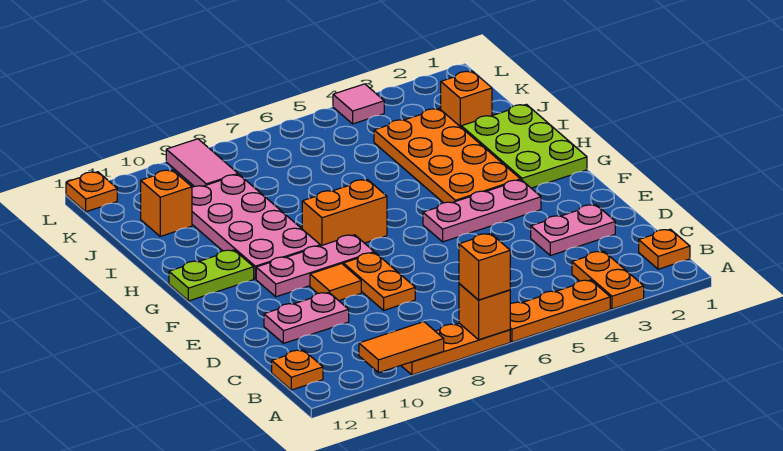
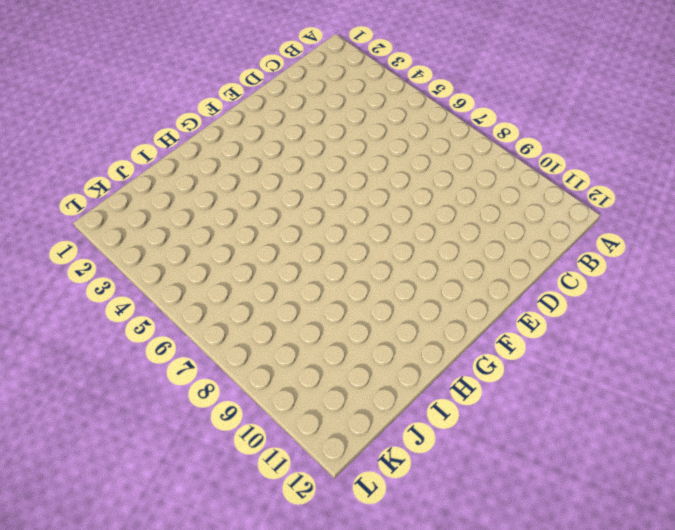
none -> orange plate A3:B3 level 1
none -> orange plate A4:A6 level 1
none -> orange plate A7:A9 level 1

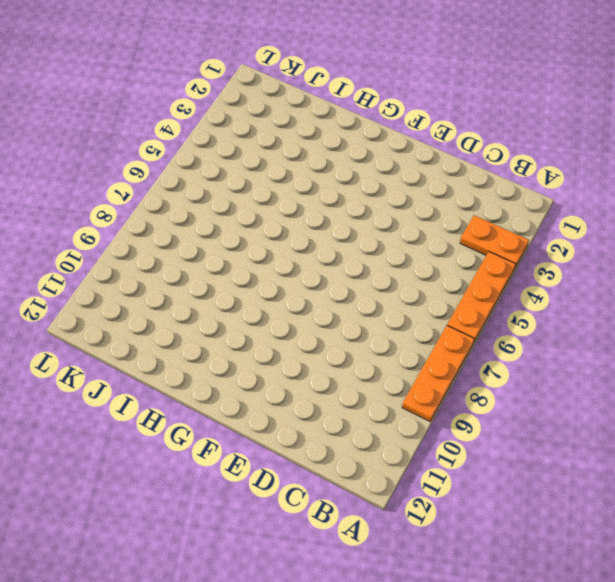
none -> orange plate B1 level 1
none -> orange plate B12 level 1
none -> pink plate D2:D3 level 1

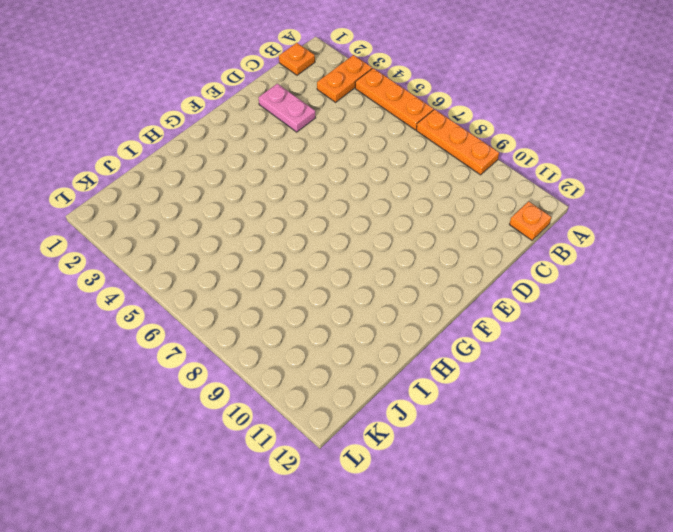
none -> orange plate D8:E8 level 1
none -> pink plate D10:D11 level 1
none -> orange tile E9 level 1

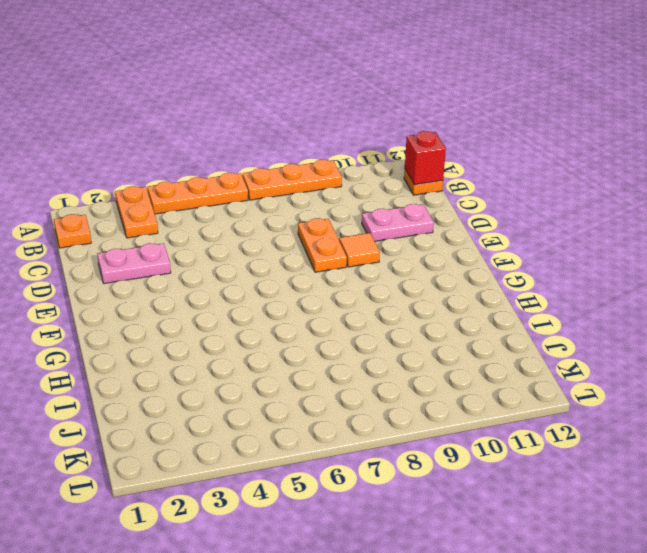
red brick B12 level 2 -> none
none -> pink plate F3:F5 level 1
none -> pink plate F8:F10 level 1
none -> lime plate G1:I2 level 1

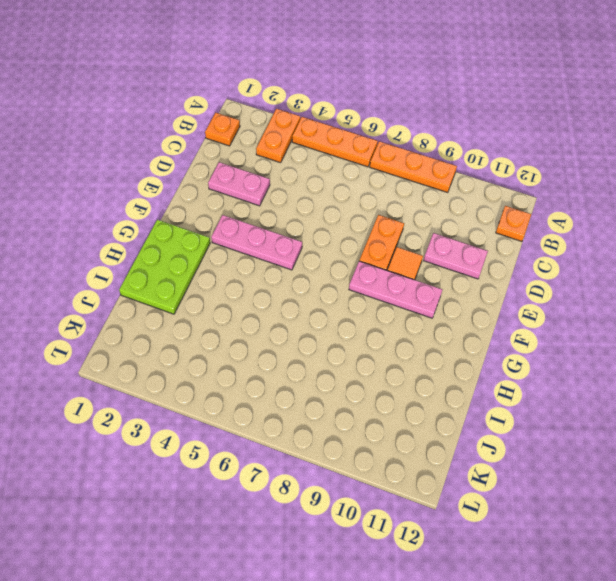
none -> orange plate G3:J4 level 1
none -> orange brick G7:G8 level 1
none -> pink plate G9:J10 level 1

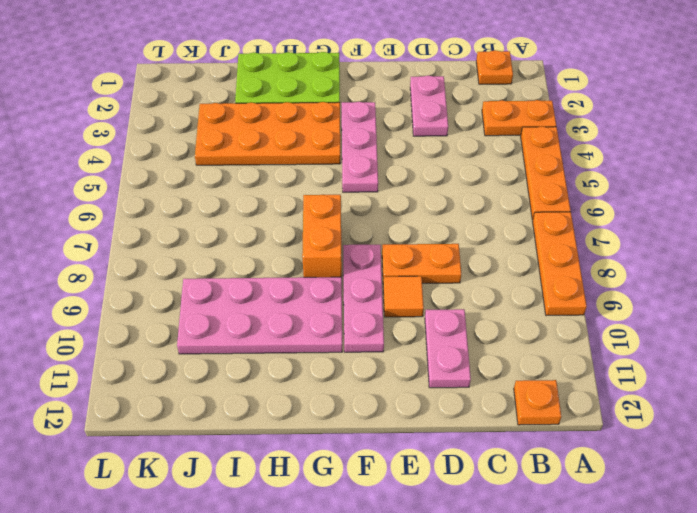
none -> lime plate G11:G12 level 1
none -> orange brick J2 level 1
none -> orange brick J11 level 1

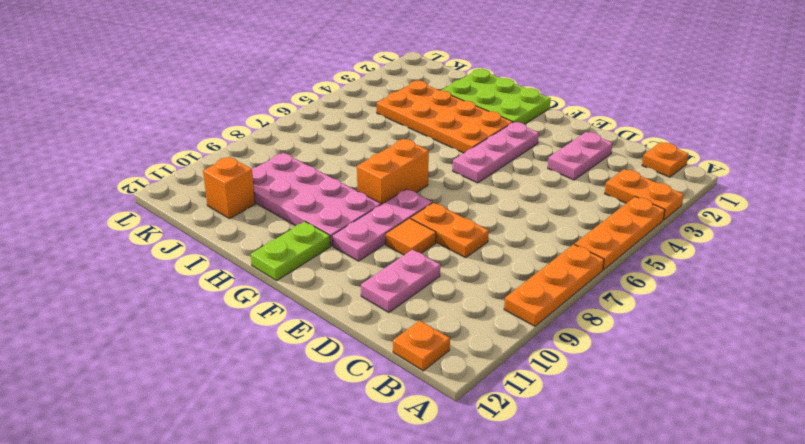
none -> orange brick J2 level 1
none -> pink tile K9:L9 level 1
none -> pink tile L4 level 1

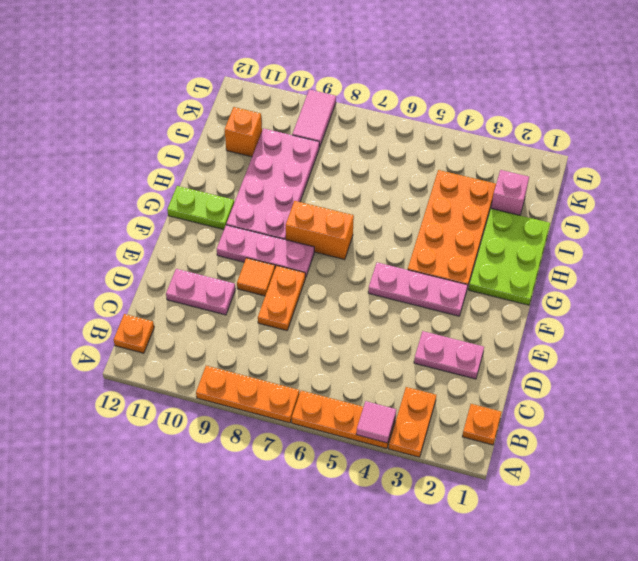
pink tile A4 level 2 -> pink tile L4 level 1
pink brick J2 level 1 -> orange brick J2 level 1
none -> orange plate L12 level 1
none -> orange brick A7 level 2
none -> orange tile A9:A10 level 2

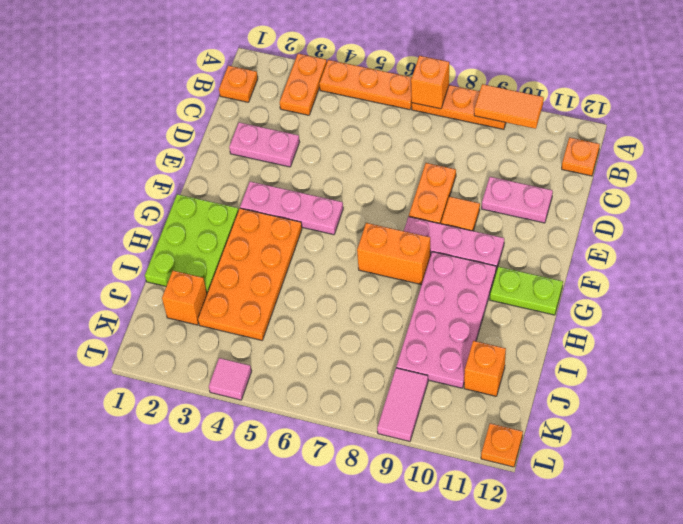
none -> orange brick A7 level 3

